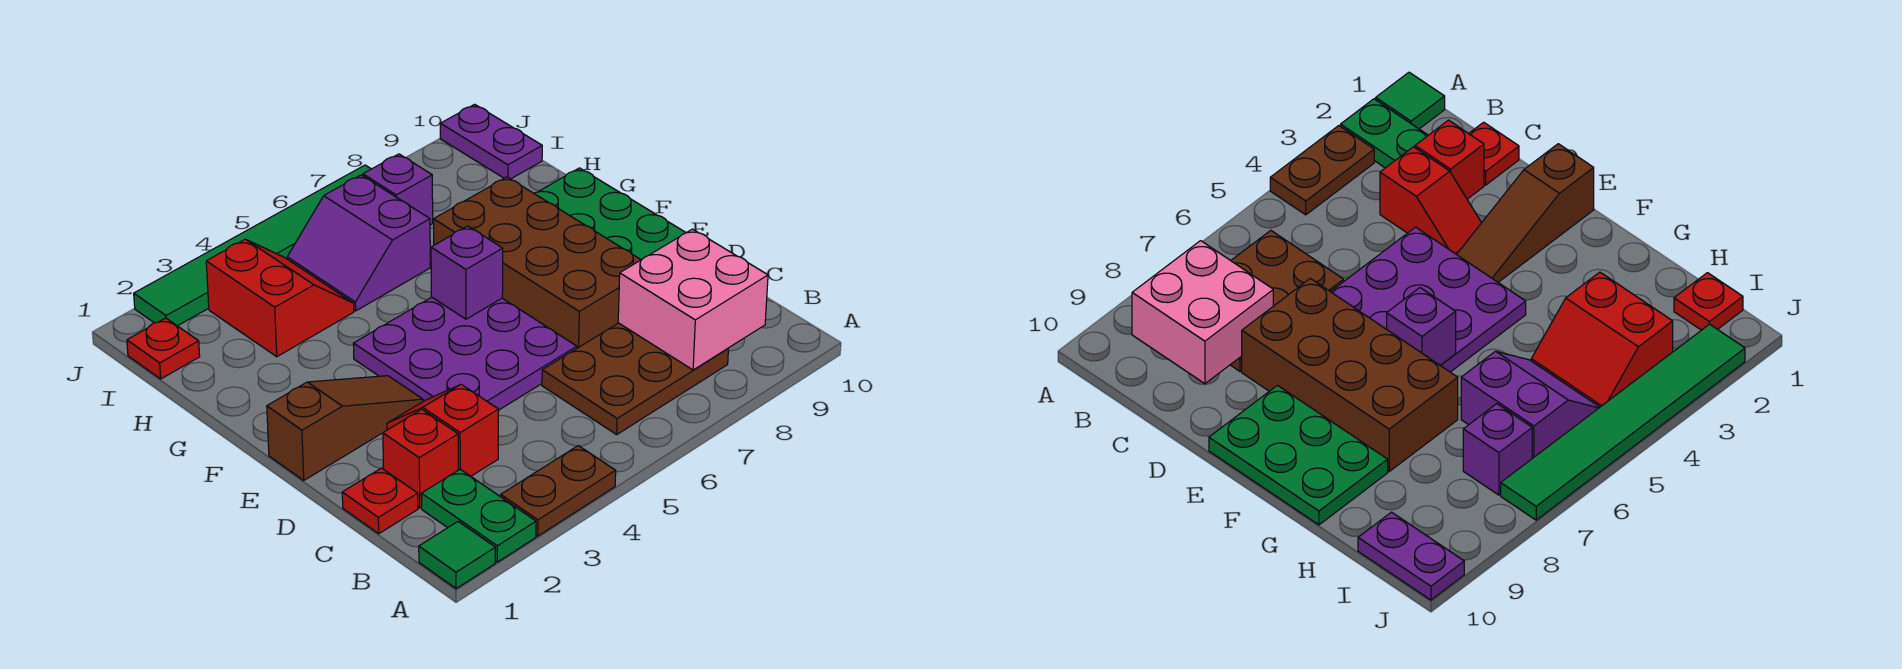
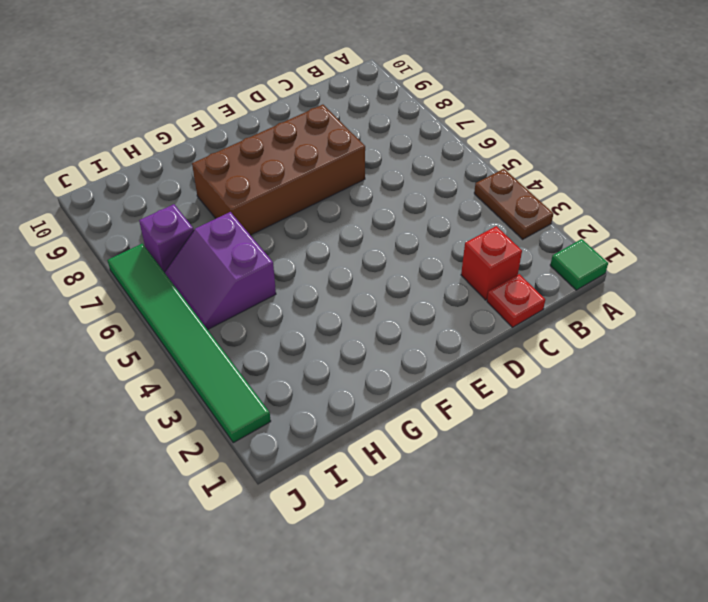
purple slope H5:I6 level 1 top H -> purple slope H5:I6 level 1 top 6
none -> green plate A2:B2 level 1
none -> brown plate B6:C8 level 1
none -> red slope C3:D3 level 1 top C

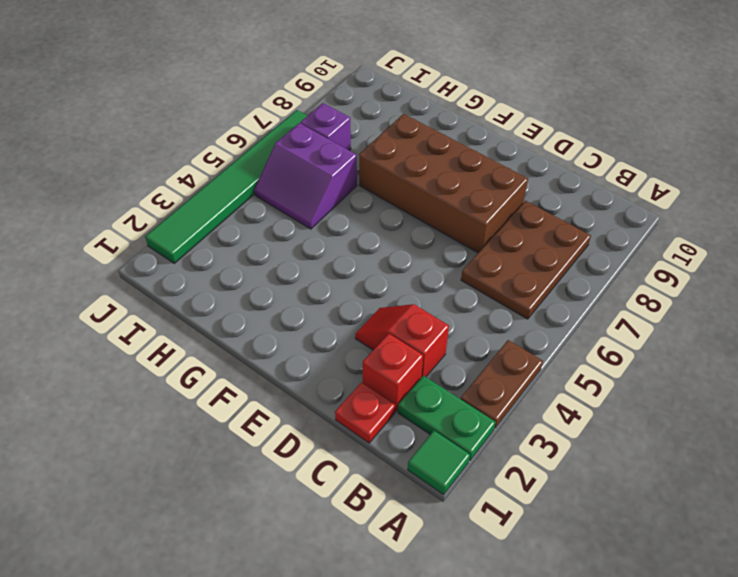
none -> purple plate D4:F6 level 1
none -> brown slope E1:E3 level 1 top 1
none -> green plate E9:G10 level 1

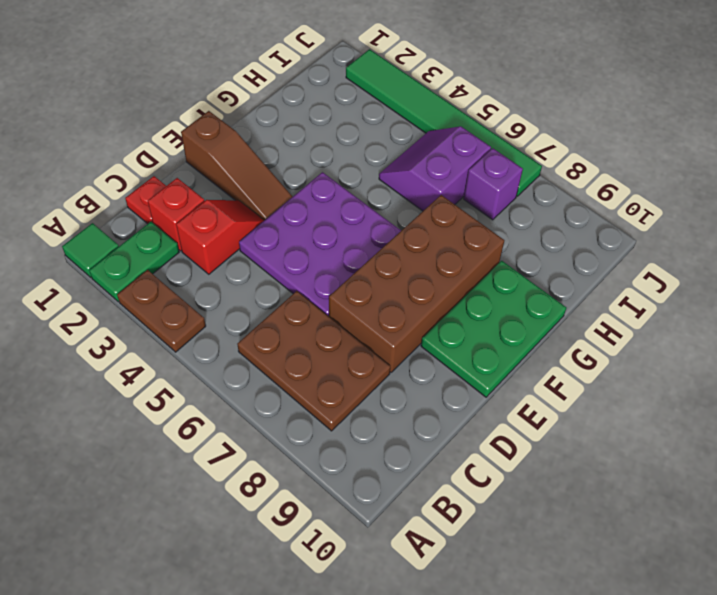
none -> red slope H3:I4 level 1 top 3
none -> red plate I1 level 1
none -> purple plate I10:J10 level 1

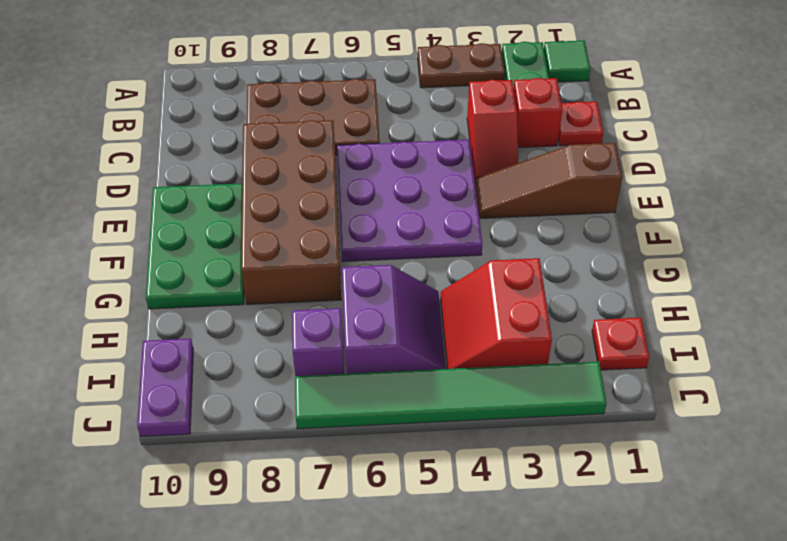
none -> pink brick B8:C9 level 2
none -> purple brick F6 level 2

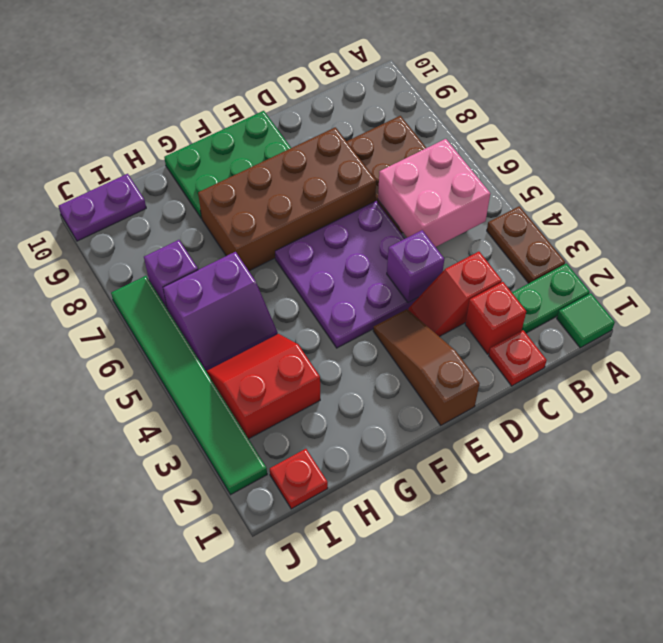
pink brick B5:C6 level 2 -> pink brick B8:C9 level 2
purple brick D4 level 2 -> purple brick F6 level 2

